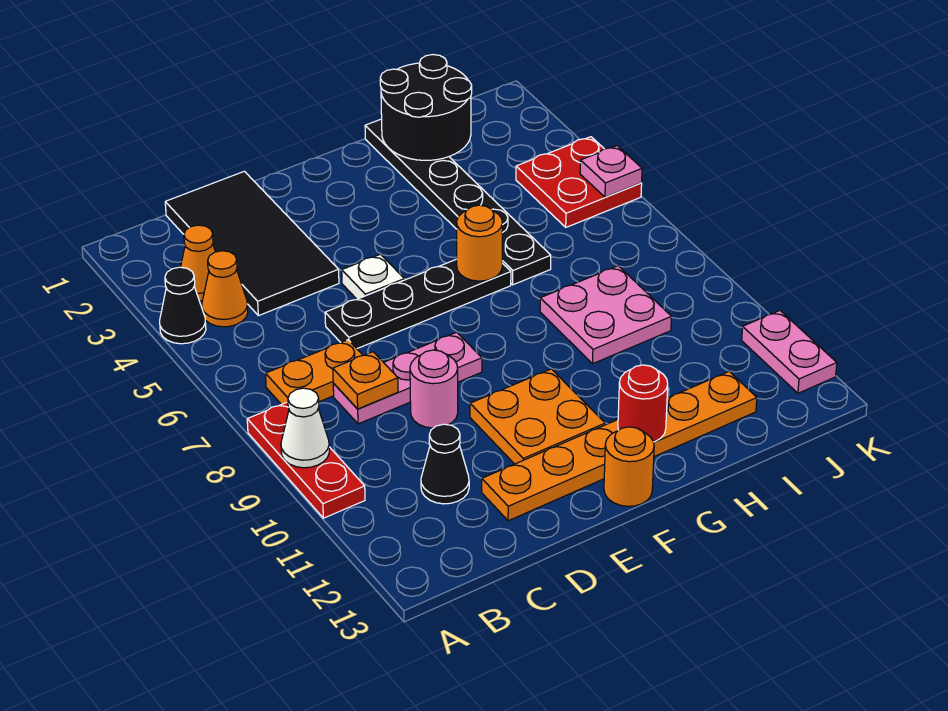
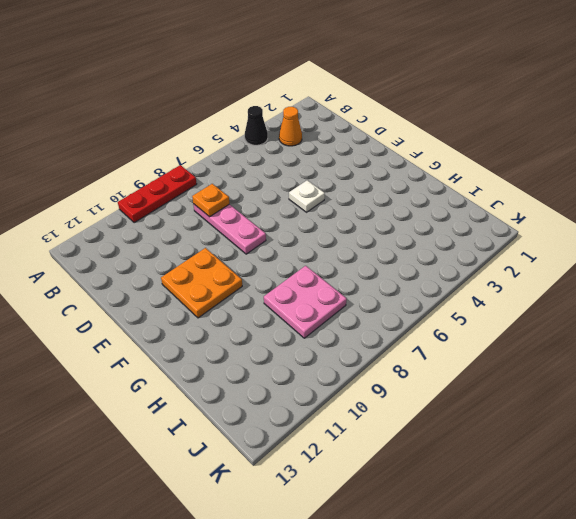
none -> orange cone B4 level 1
none -> orange plate B7:C7 level 1
none -> black tile C1:D4 level 1

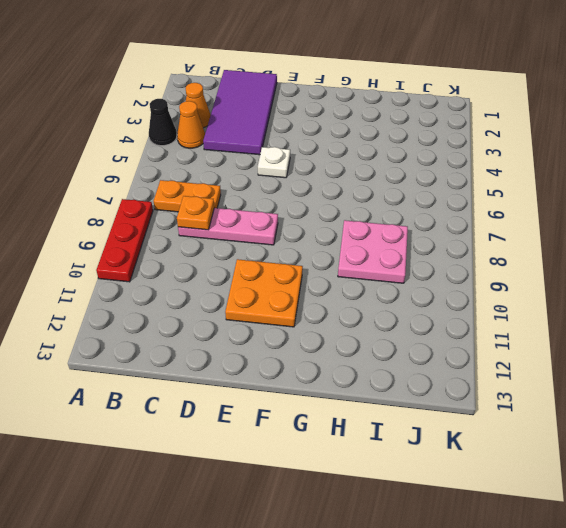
purple tile C1:D4 level 1 -> black tile C1:D4 level 1
none -> black cone C11 level 1
none -> black plate D6:G6 level 1
none -> pink round brick D9 level 1

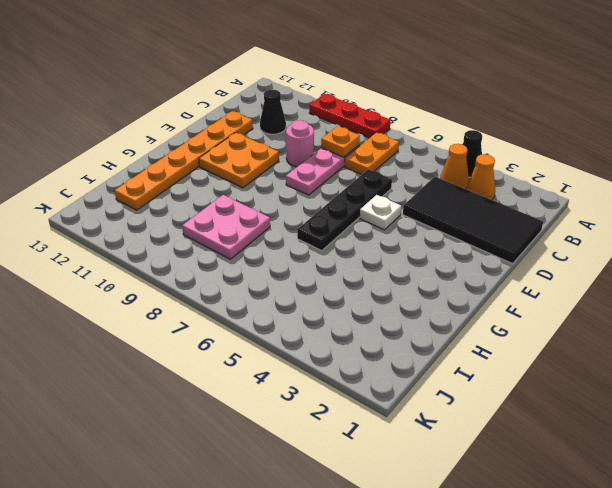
none -> orange round brick F13 level 1
none -> black plate H1:H6 level 1
none -> red plate J4:K5 level 1

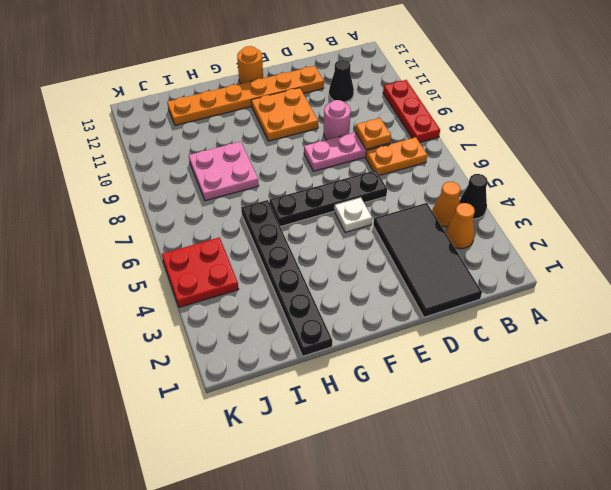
none -> pink plate K11:K12 level 1
none -> white cone A9 level 2
none -> orange round brick G6 level 2

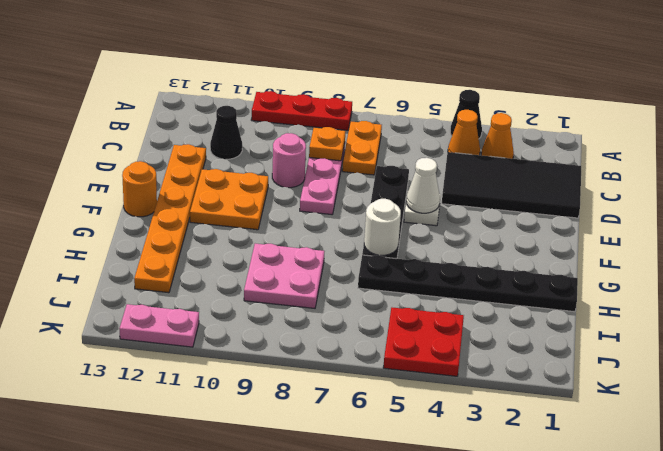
white cone E5 level 2 -> white cone A9 level 2
white round brick G6 level 2 -> orange round brick G6 level 2
none -> red round brick G12 level 2
none -> black round brick H1:I2 level 2
none -> pink plate K5 level 2

